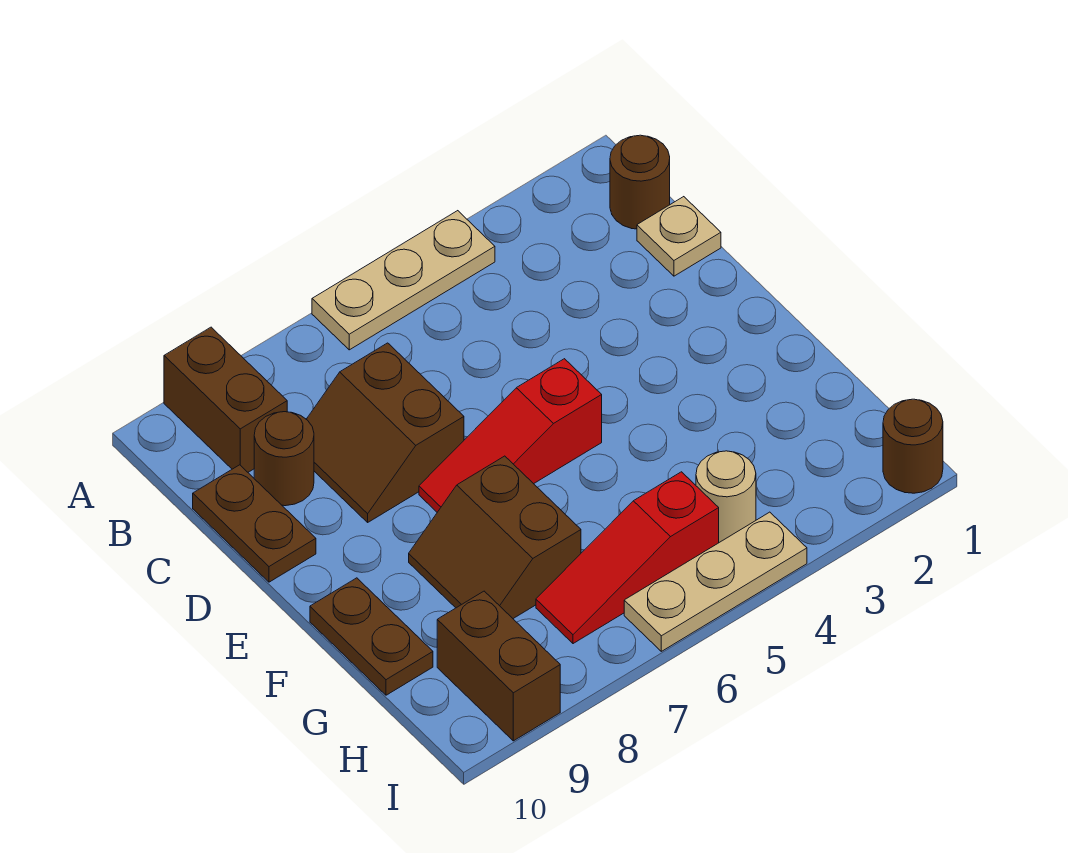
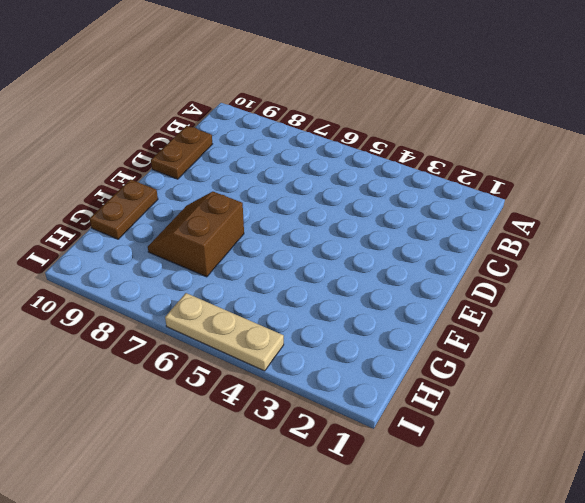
none -> tan plate A4:A6 level 1
none -> brown brick A9:B9 level 1
none -> brown round brick B1 level 1

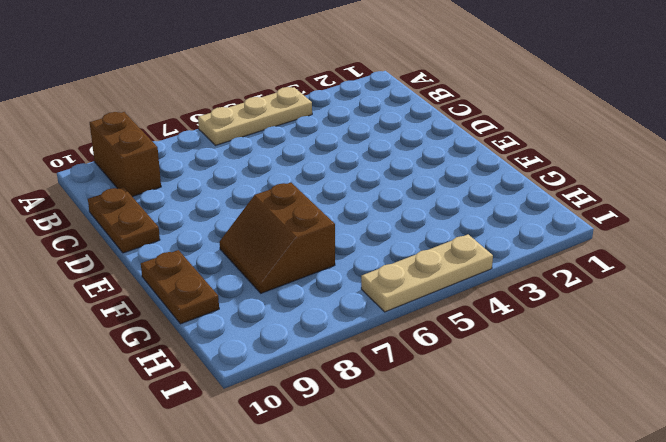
none -> brown round brick B1 level 1
none -> tan plate C1 level 1
none -> brown slope C7:D8 level 1 top 7

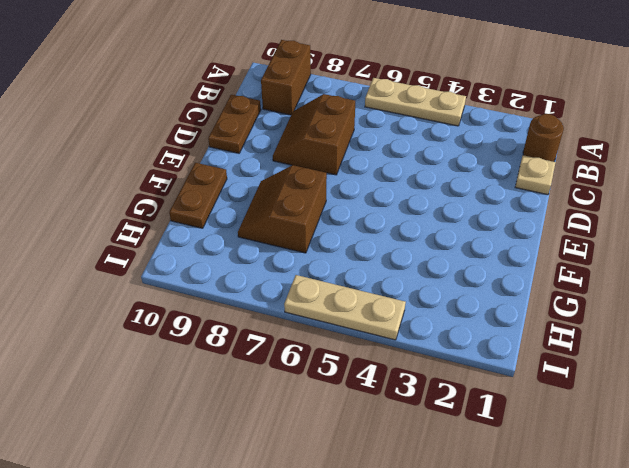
none -> brown round brick C9 level 1
none -> red slope E5:E7 level 1 top 5
none -> tan round brick H4 level 1

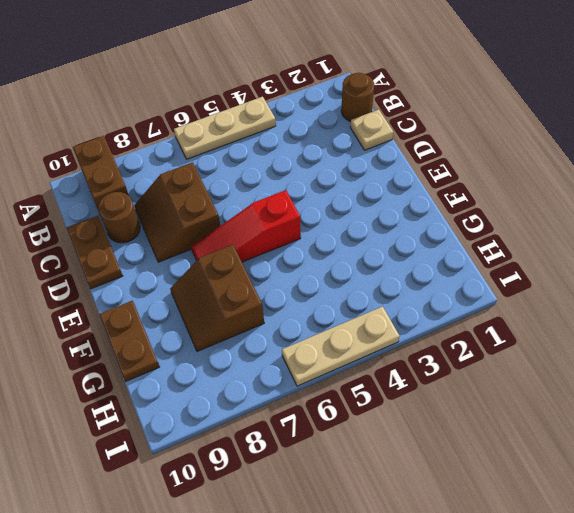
none -> tan round brick H4 level 1
none -> red slope H5:H7 level 1 top 5
none -> brown brick H9:I9 level 1

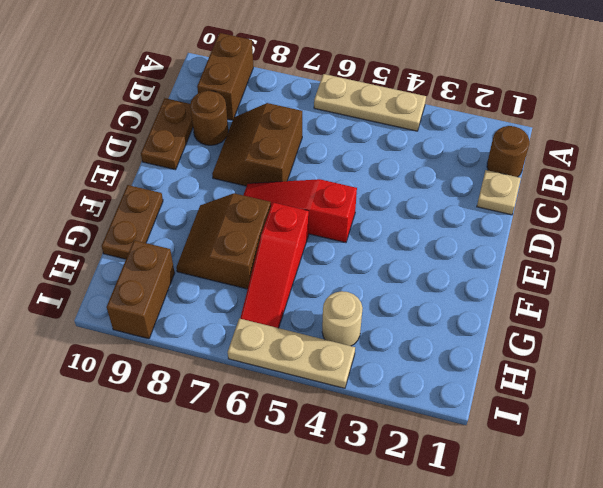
red slope F6:H6 level 1 top F -> red slope H5:H7 level 1 top 5
none -> brown round brick I1 level 1

